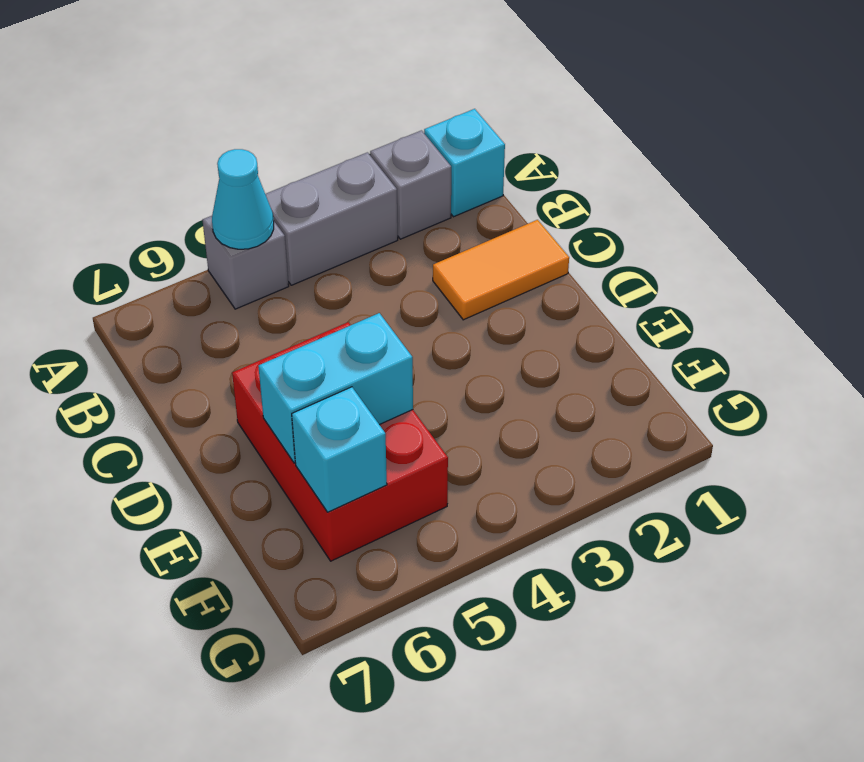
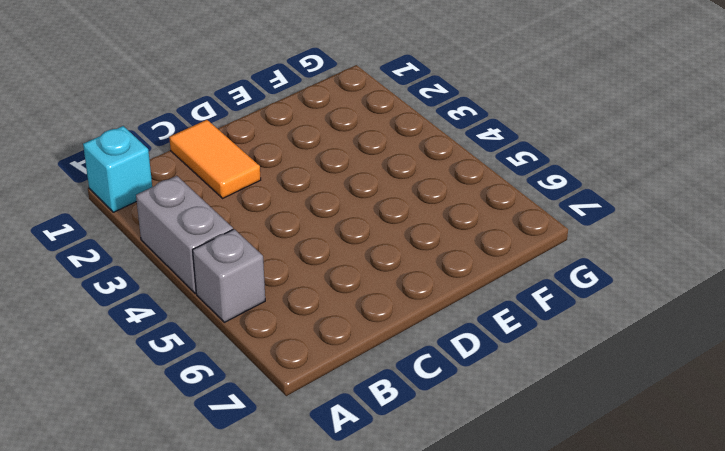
none -> grey brick A2 level 1
none -> red brick D5:F6 level 1

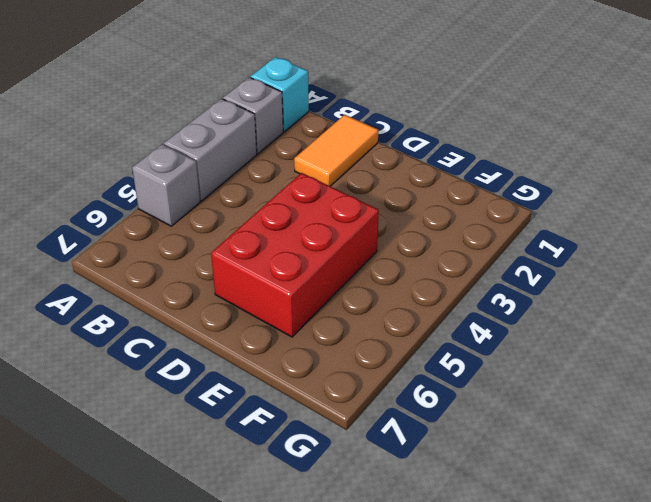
red brick D4:E6 level 1 -> red brick D5:F6 level 1
none -> cyan cone A5 level 2
none -> cyan brick E5:E6 level 2

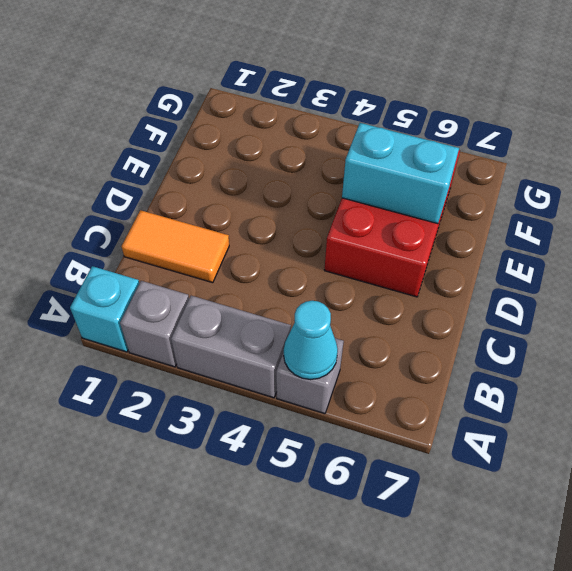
none -> cyan brick F6 level 2

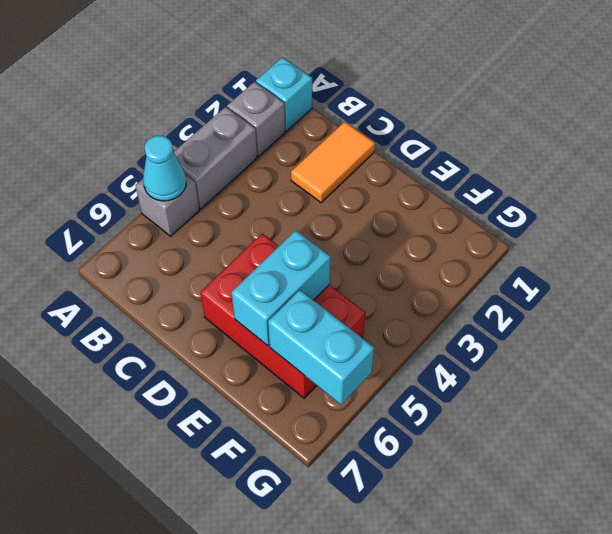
cyan brick F6:G6 level 2 -> cyan brick F6 level 2

